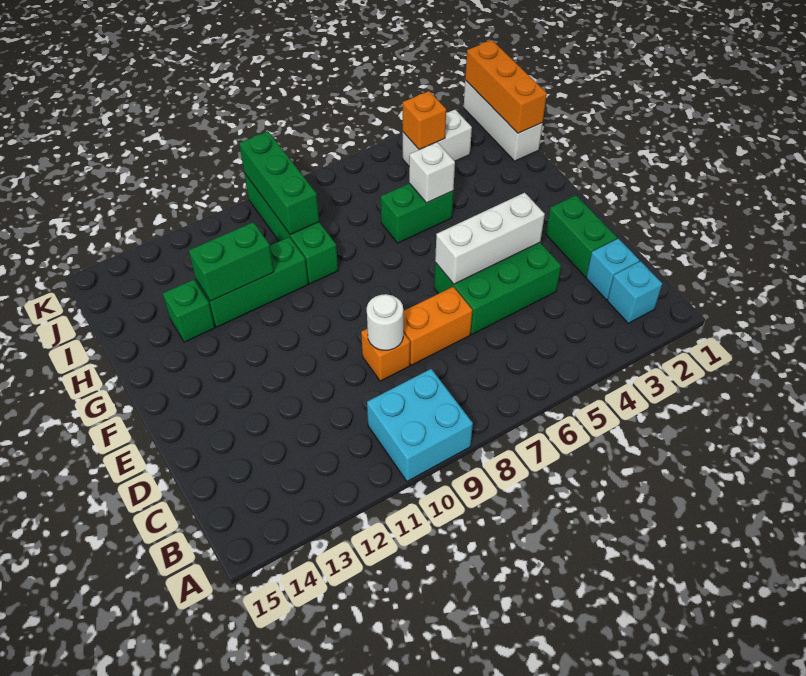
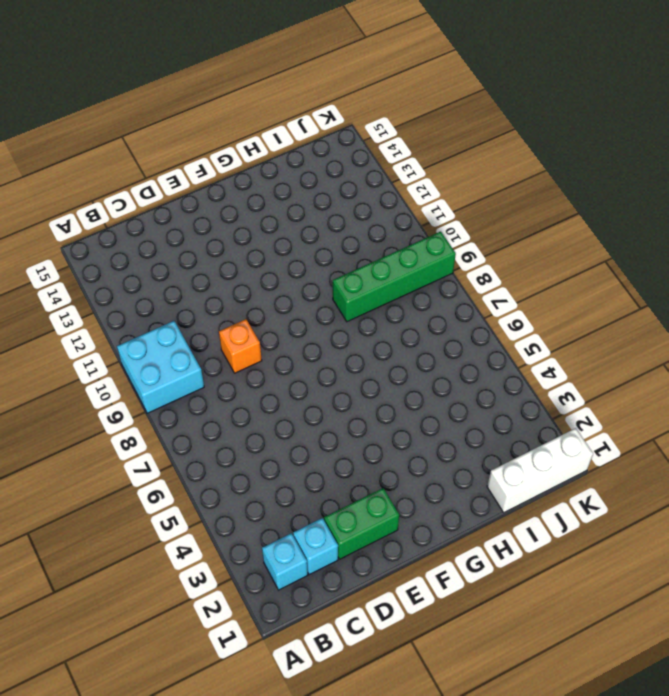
none -> green brick D4:E6 level 1
none -> orange brick D7:D8 level 1
none -> green brick H5:H6 level 1

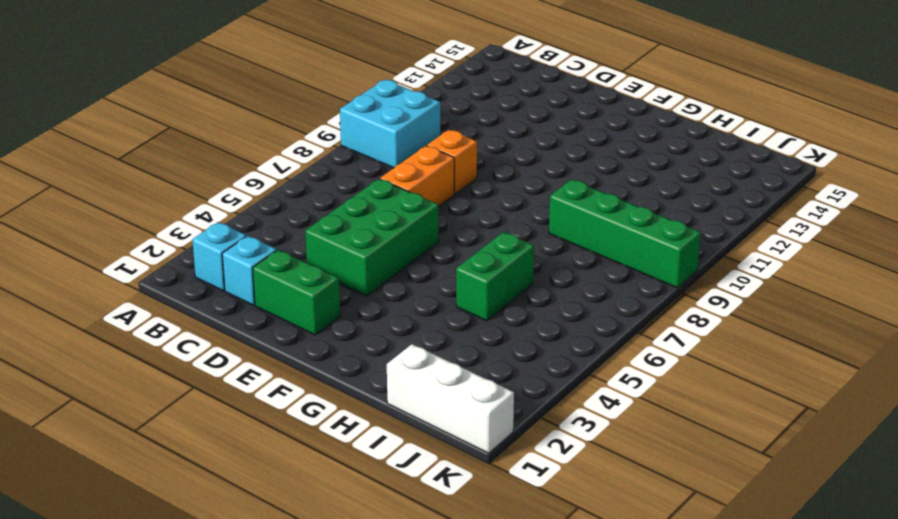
none -> green brick H10:H12 level 1
none -> green brick H13 level 1
none -> white brick J3:J4 level 1

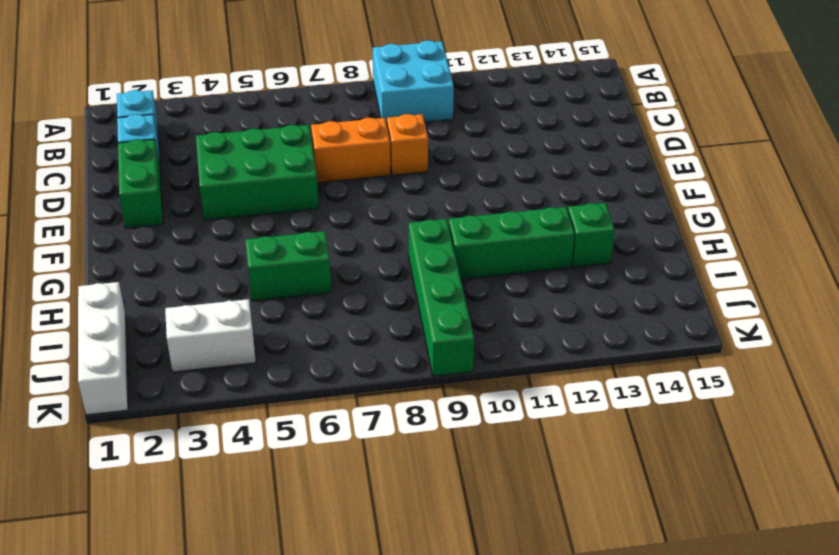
none -> white round brick D9 level 2
none -> white brick E4:E6 level 2
none -> white brick H5 level 2

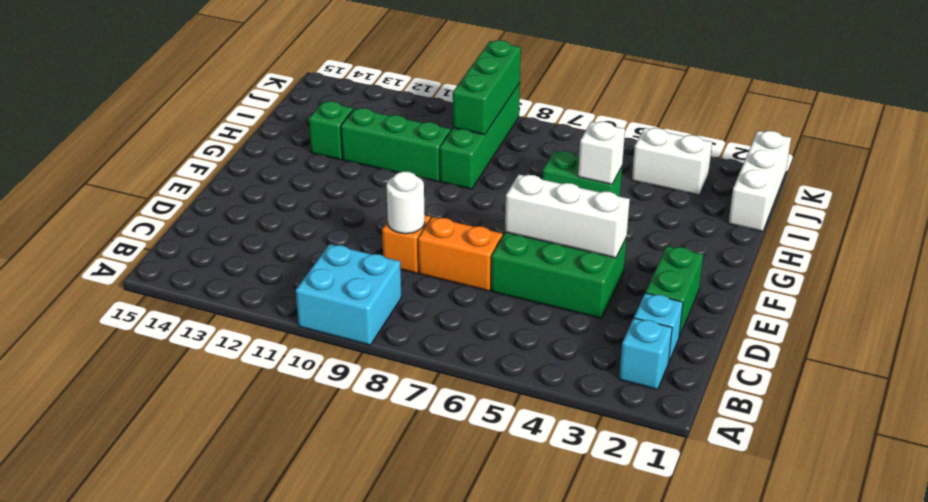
none -> green brick H11:H12 level 2
none -> orange brick I1:K1 level 2
none -> orange brick J4 level 2

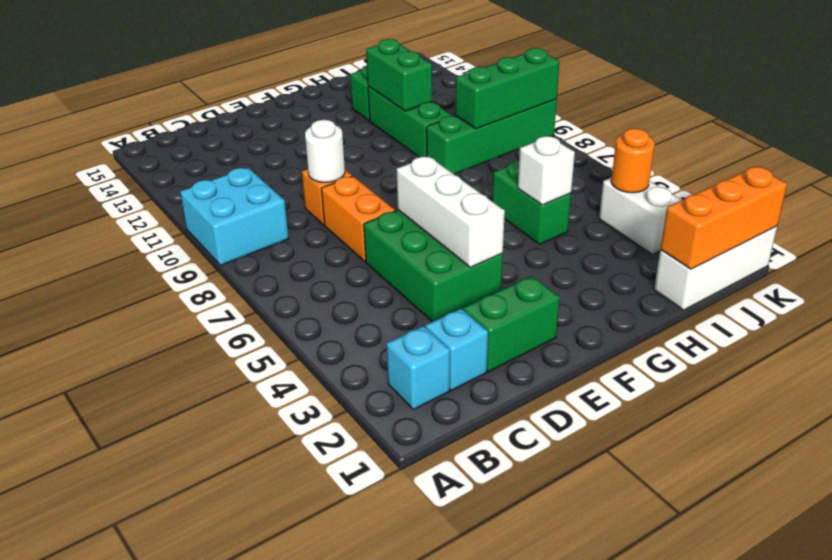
orange round brick J4 level 2 -> orange brick J4 level 2

